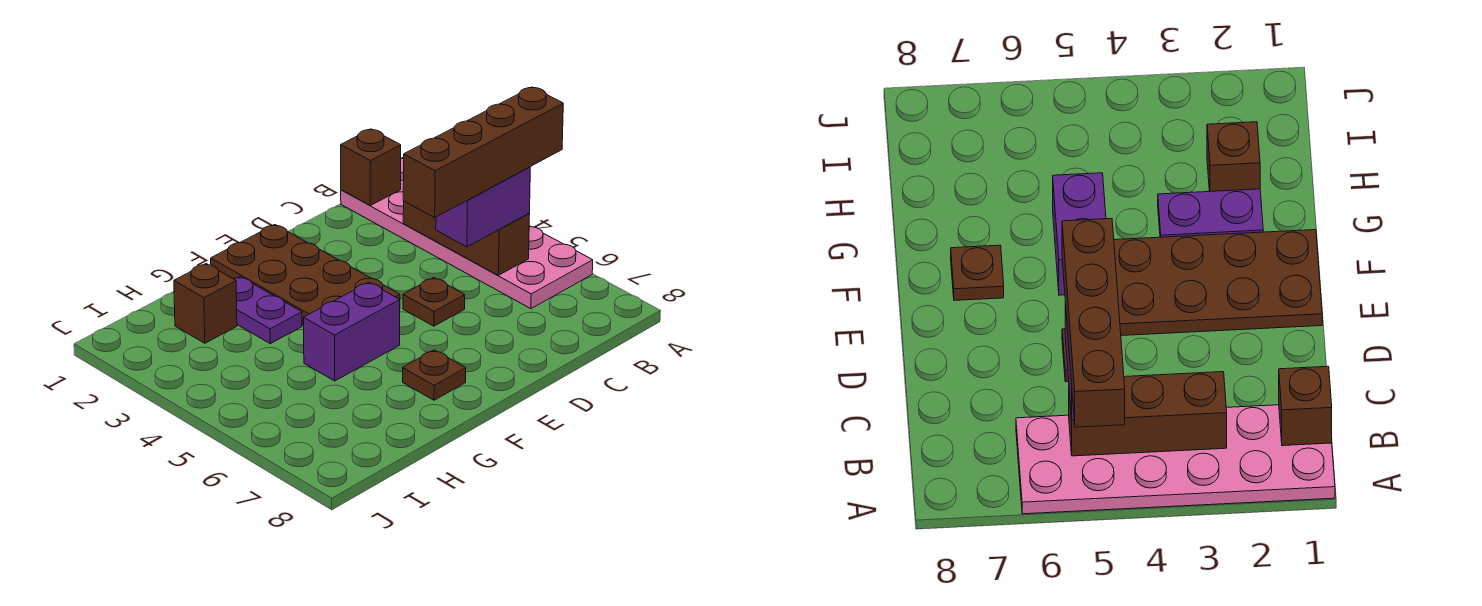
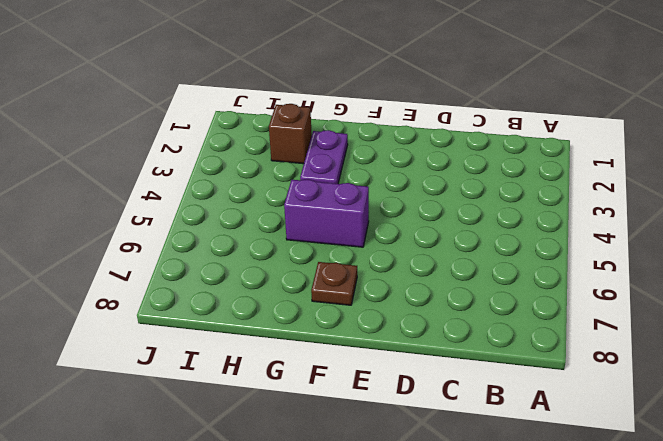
none -> pink plate A1:B6 level 1
none -> brown plate D5 level 1

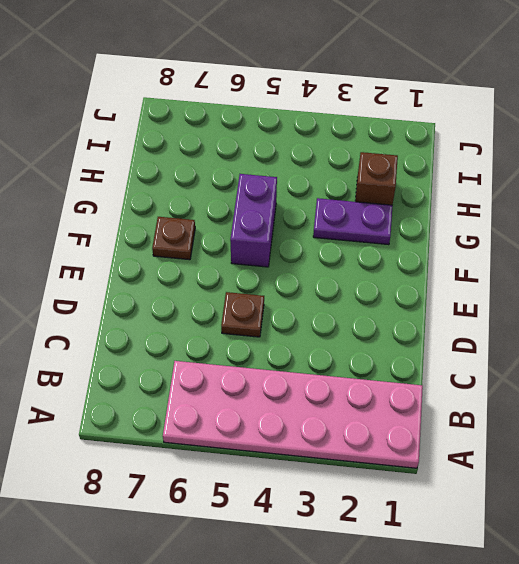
none -> brown plate E1:F4 level 1
none -> brown brick B1 level 2

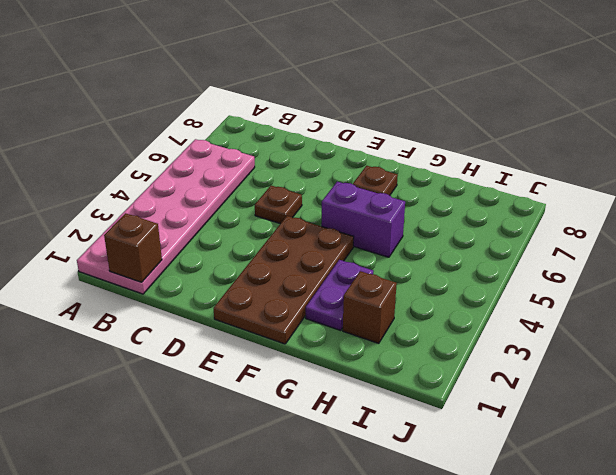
none -> brown brick B3:B5 level 2
none -> purple brick B5:C5 level 3

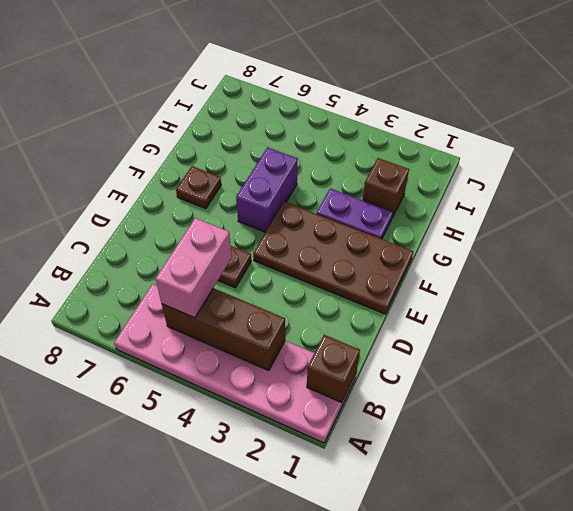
pink brick B5:C5 level 3 -> purple brick B5:C5 level 3
none -> brown brick A5:D5 level 4

